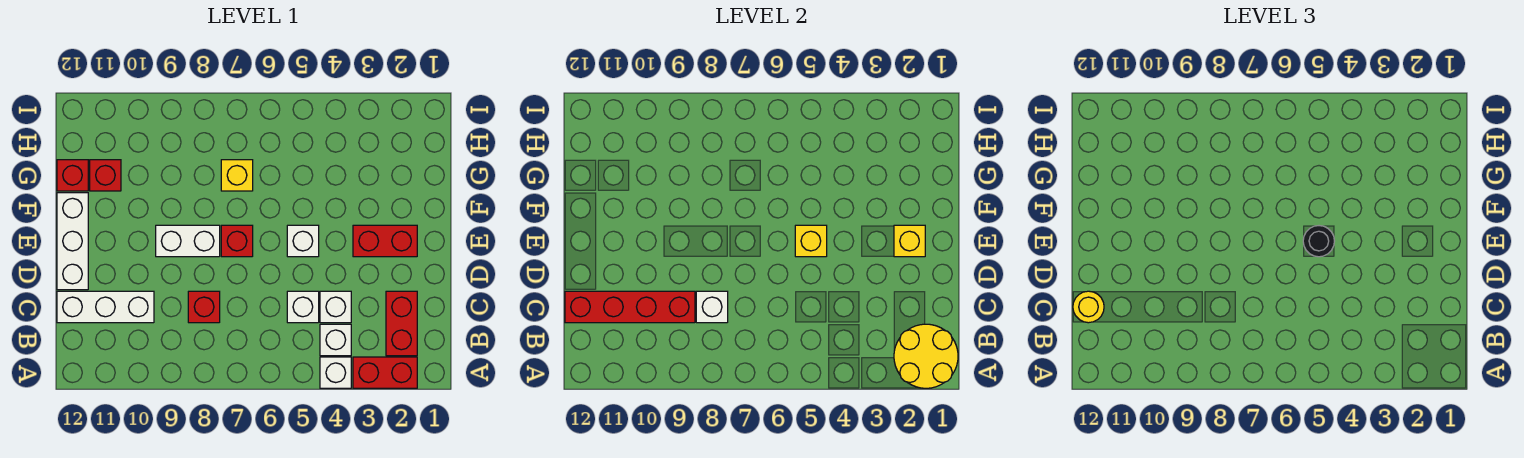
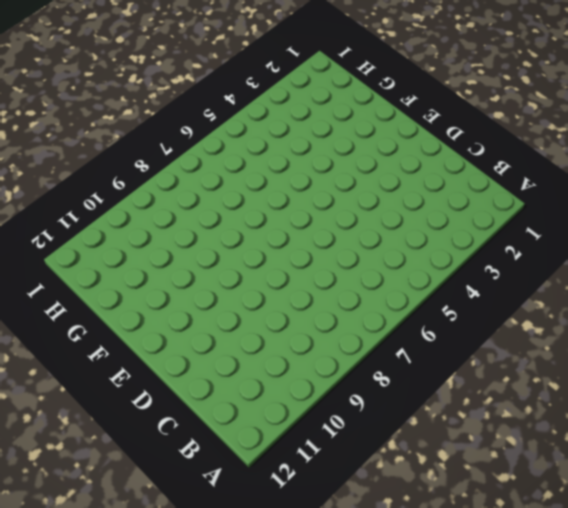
none -> red brick A2:A3 level 1
none -> white brick A4 level 1
none -> red brick B2:C2 level 1

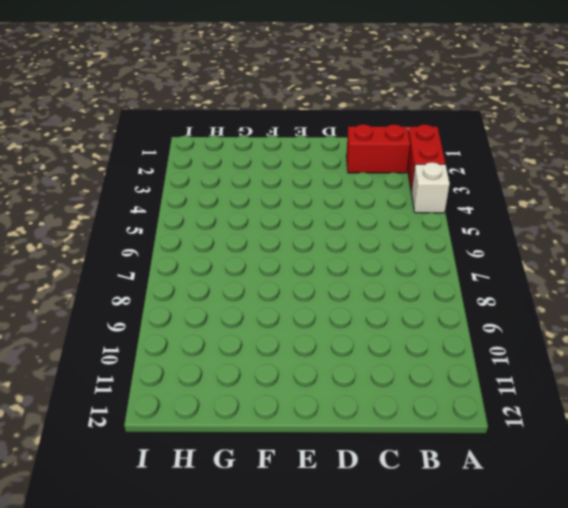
none -> white brick B4 level 1
none -> white brick C4 level 1
none -> white brick C5 level 1

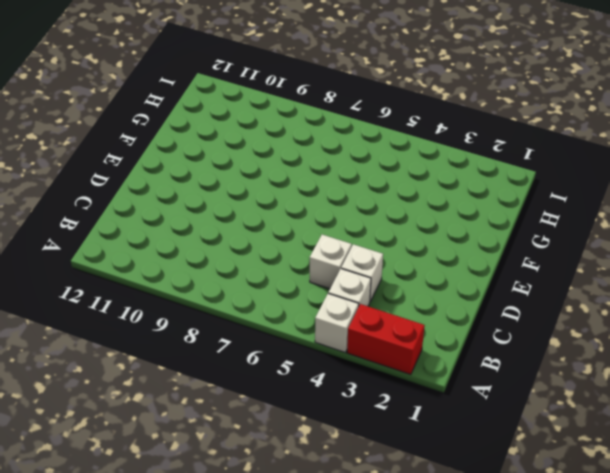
none -> red brick B2:C2 level 1
none -> red brick C8 level 1
none -> white brick C10:C12 level 1

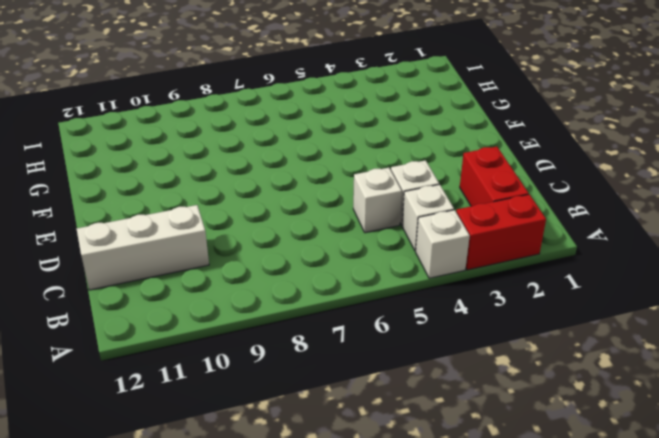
none -> red brick C8 level 1
none -> white brick D12:F12 level 1
none -> red brick E2:E3 level 1

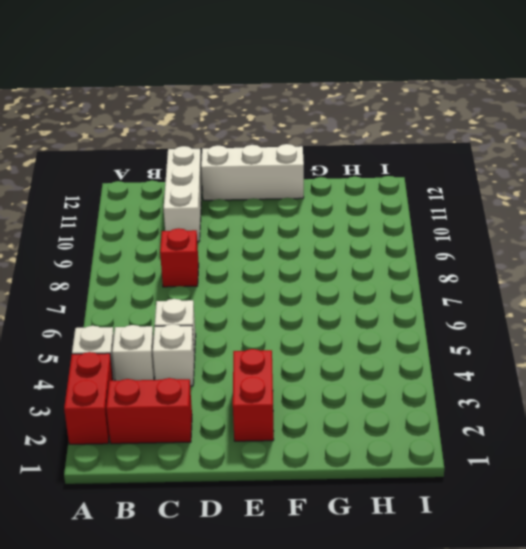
none -> white brick E5 level 1
none -> red brick E7 level 1
none -> white brick E8:E9 level 1

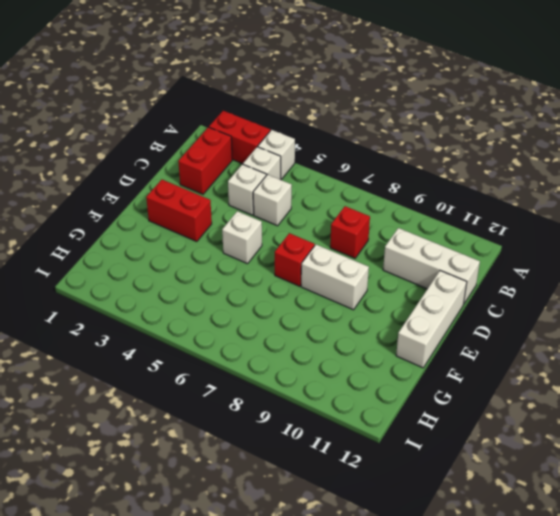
none -> yellow brick G7 level 1
none -> red brick G11 level 1
none -> red brick G12 level 1

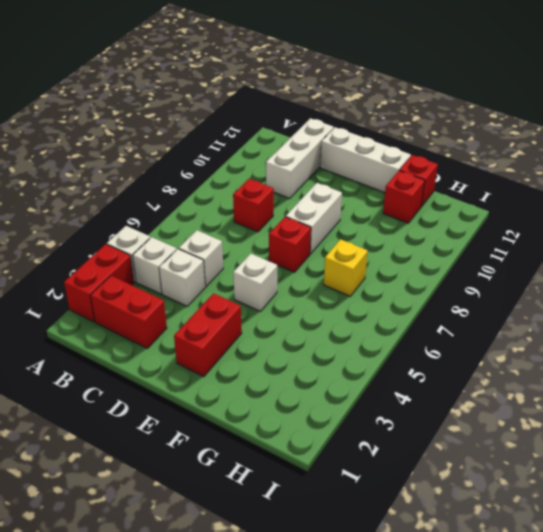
none -> yellow round brick A1:B2 level 2
none -> white brick C8 level 2
none -> red brick C9:C12 level 2

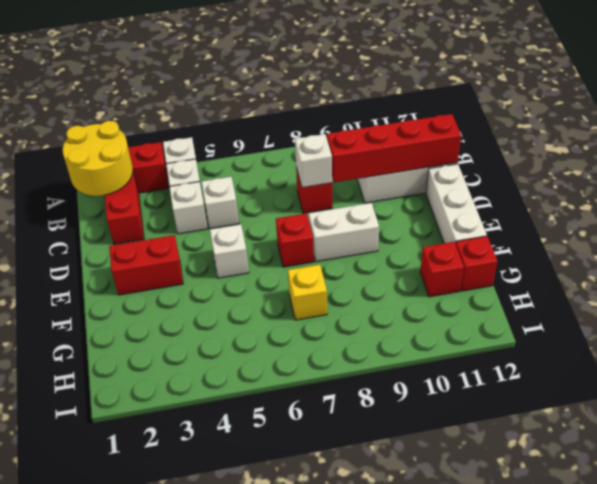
none -> yellow brick E2 level 2
none -> yellow brick E5 level 2
none -> yellow round brick C12 level 3

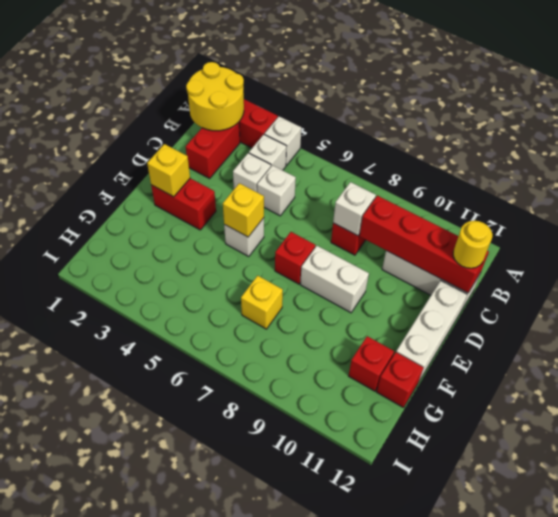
none -> black round brick E5 level 3

